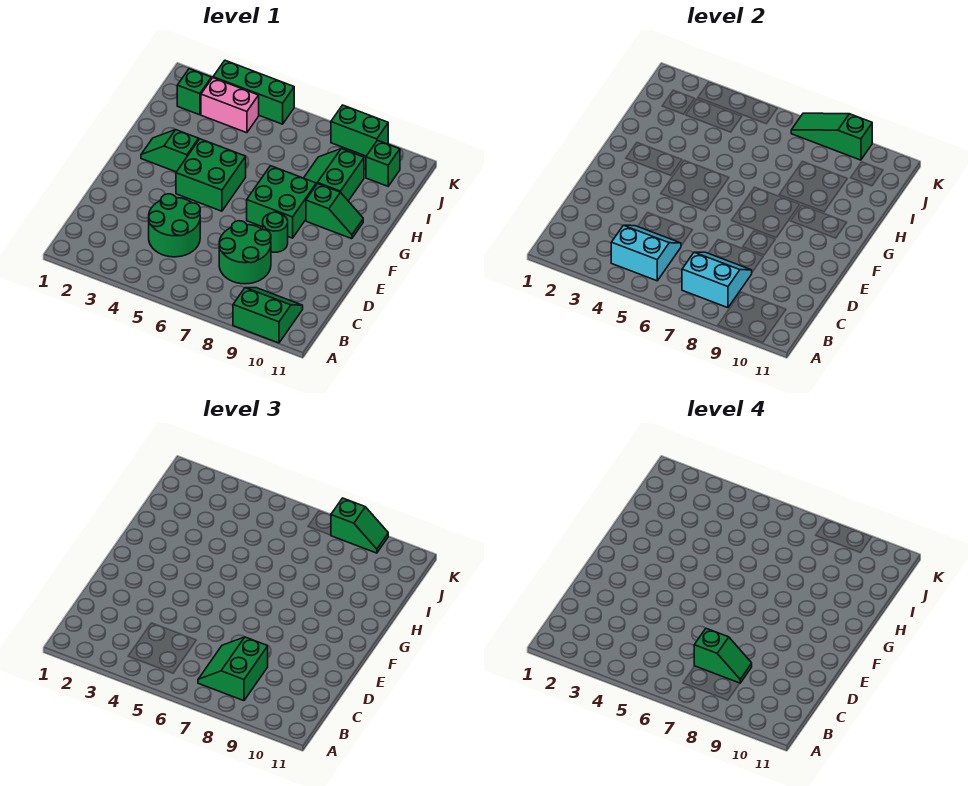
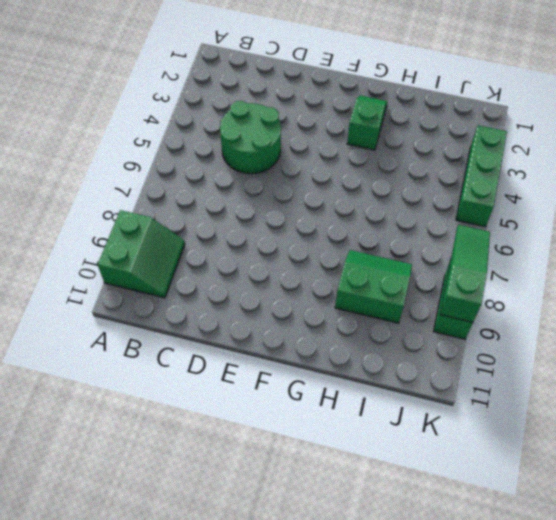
none -> green round brick C7:D8 level 1
none -> green round brick E8 level 1
none -> green brick F4:G5 level 1

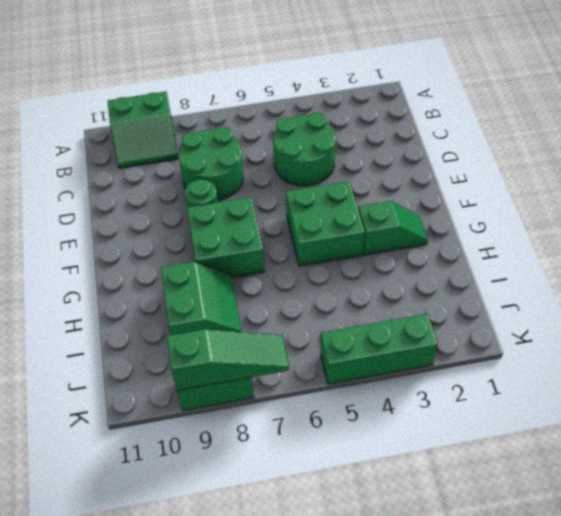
none -> green slope G9:G10 level 1 top 9
none -> green brick J2 level 1
none -> pink brick J3:J4 level 1

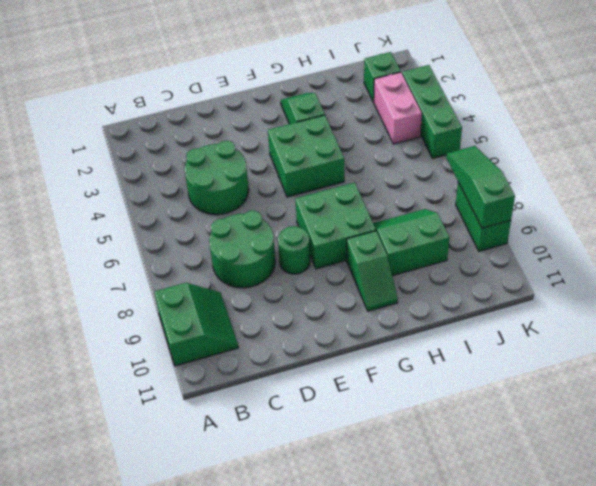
none -> green brick J10 level 1
none -> cyan slope B4:C5 level 2 top B
none -> cyan slope B7:C8 level 2 top B

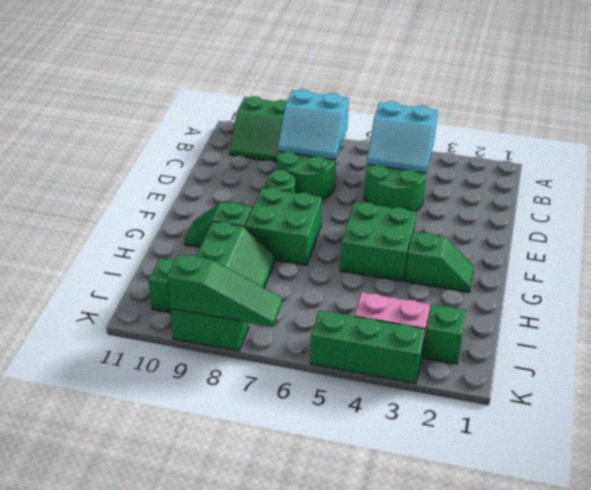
none -> green slope B7:C8 level 3 top 8
none -> green slope K8:K9 level 3 top 8
none -> green slope C7:C8 level 4 top 7

